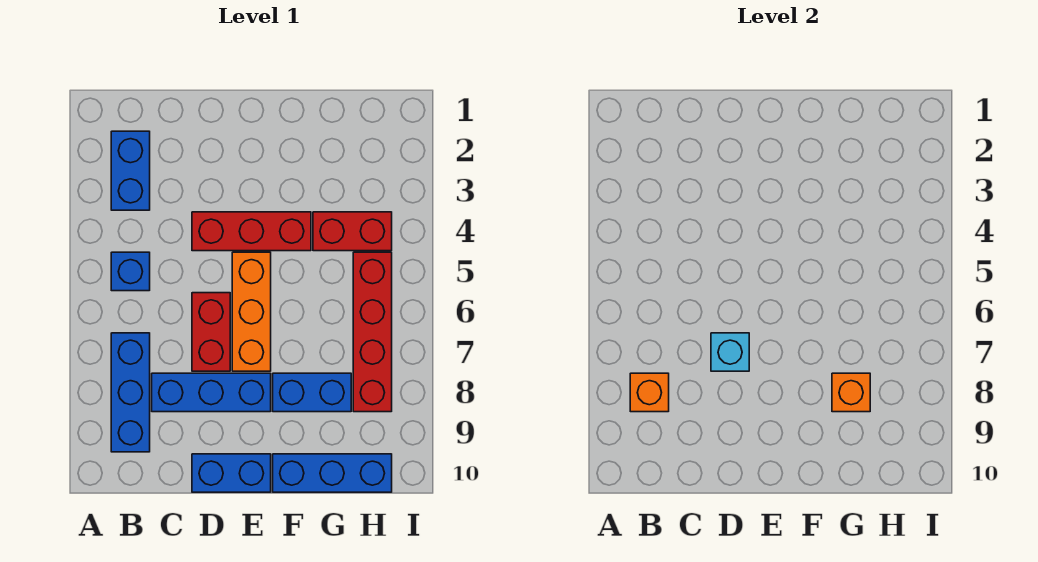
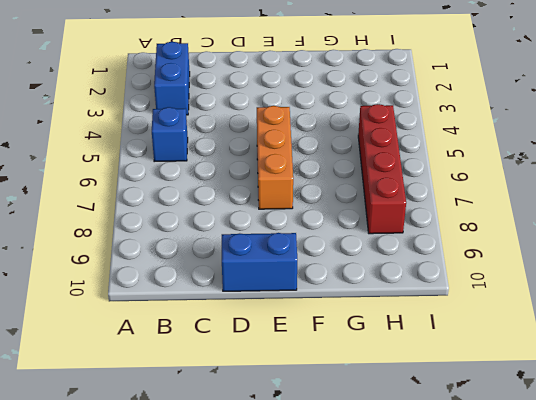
none -> blue brick B7:B9 level 1
none -> blue brick C8:E8 level 1
none -> red brick D4:F4 level 1

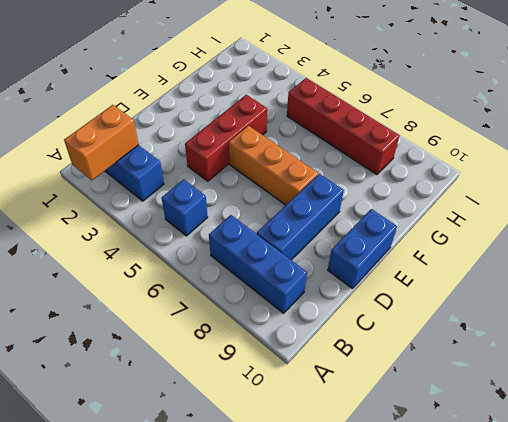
orange brick A2:B2 level 2 -> none
none -> red brick D6:D7 level 1
none -> blue brick F8:G8 level 1
none -> blue brick F10:H10 level 1

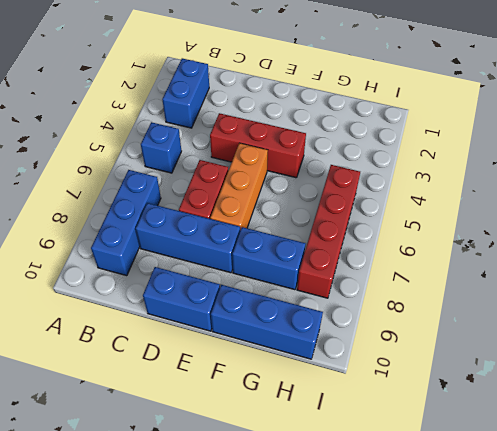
none -> red brick G4:H4 level 1
none -> orange brick B8 level 2
none -> cyan brick D7 level 2

